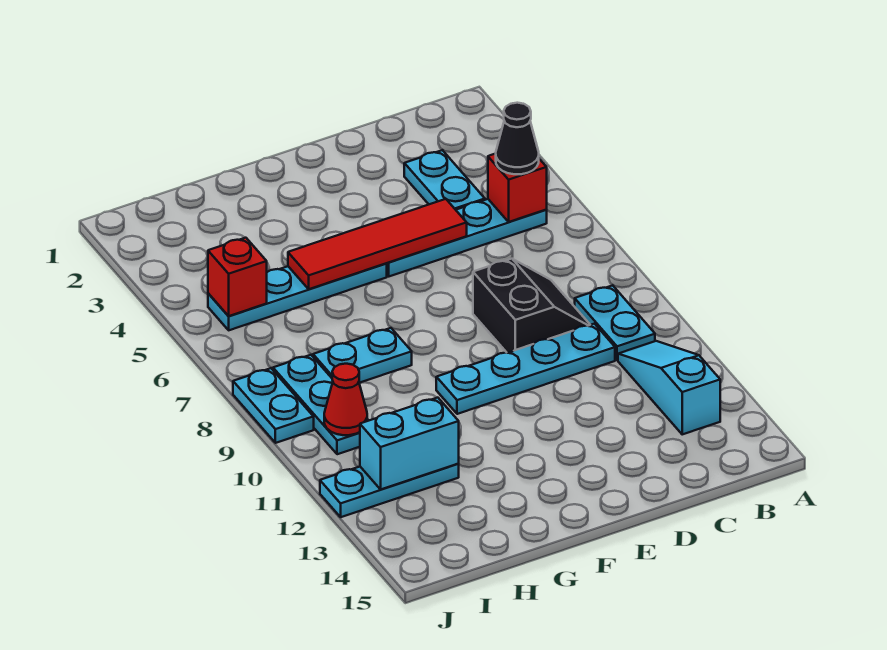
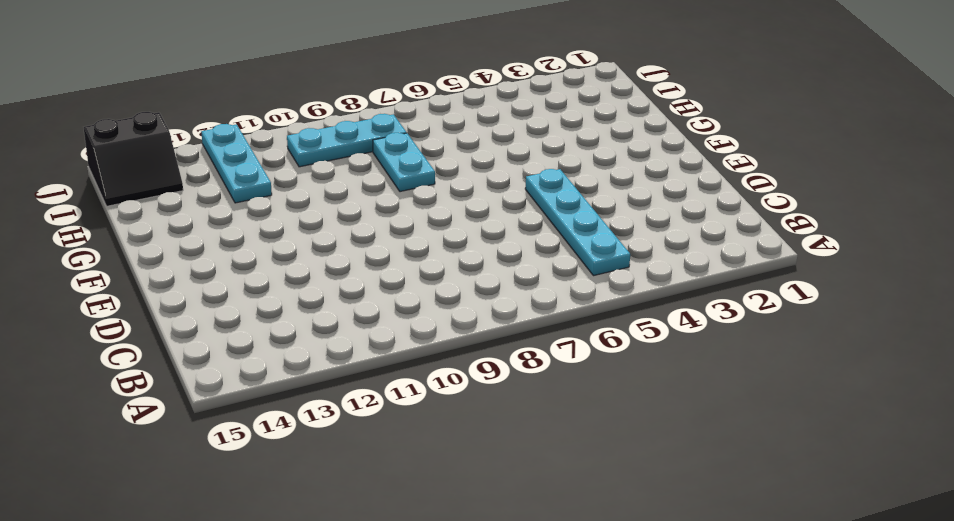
black slope I14:J15 level 1 top J -> black slope C8:D9 level 1 top D
none -> cyan plate B9:B10 level 1
none -> cyan slope B11:B13 level 1 top 13
none -> cyan plate C3:C4 level 1

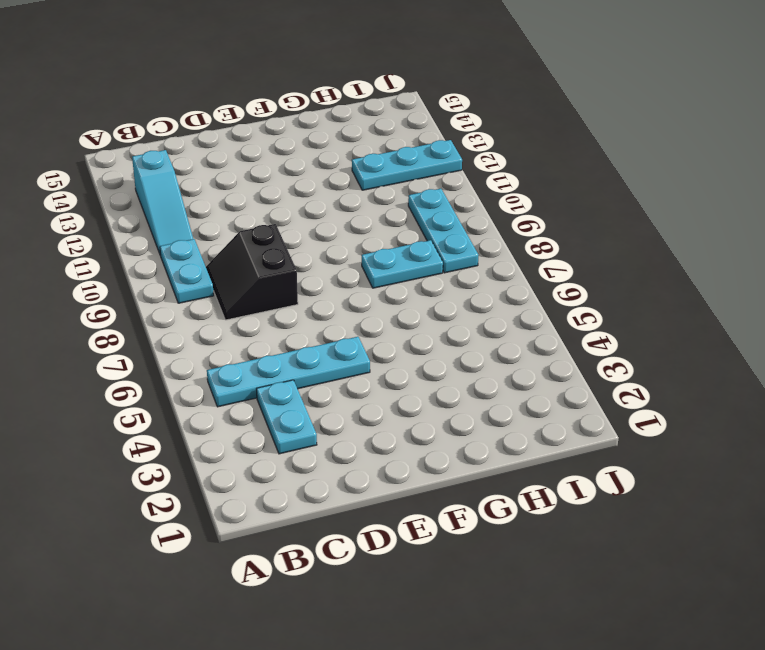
none -> cyan plate C10:F10 level 1
none -> cyan plate F5:I5 level 1
none -> cyan plate J8:J9 level 1

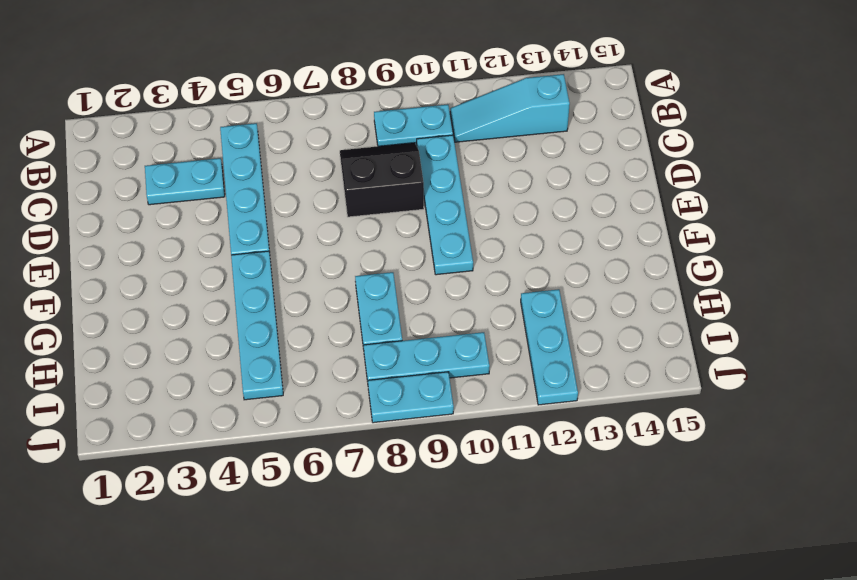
none -> red brick B5 level 2
none -> red tile D5:G5 level 2
none -> cyan brick H12:I12 level 2

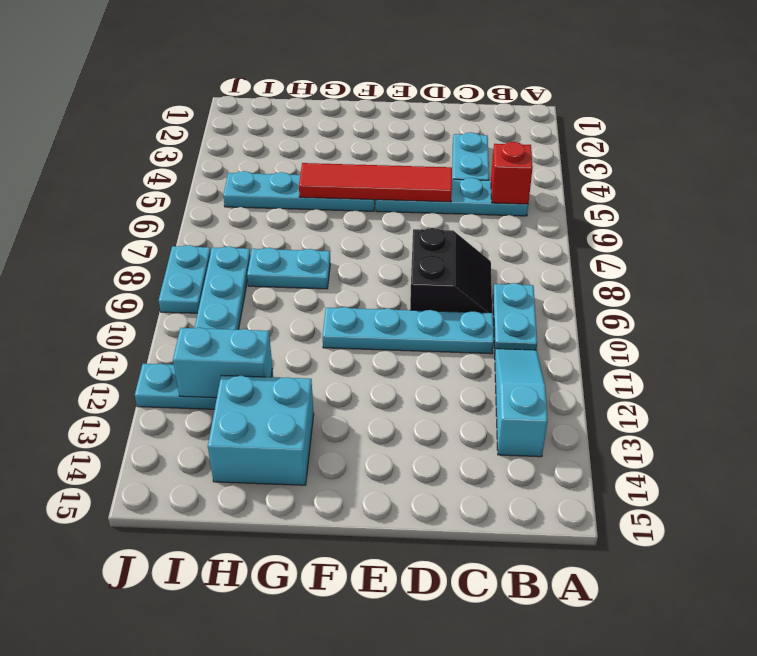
cyan brick G13:H14 level 1 -> none
none -> red brick I5 level 2
none -> red cone I10 level 2
none -> black cone B5 level 3

